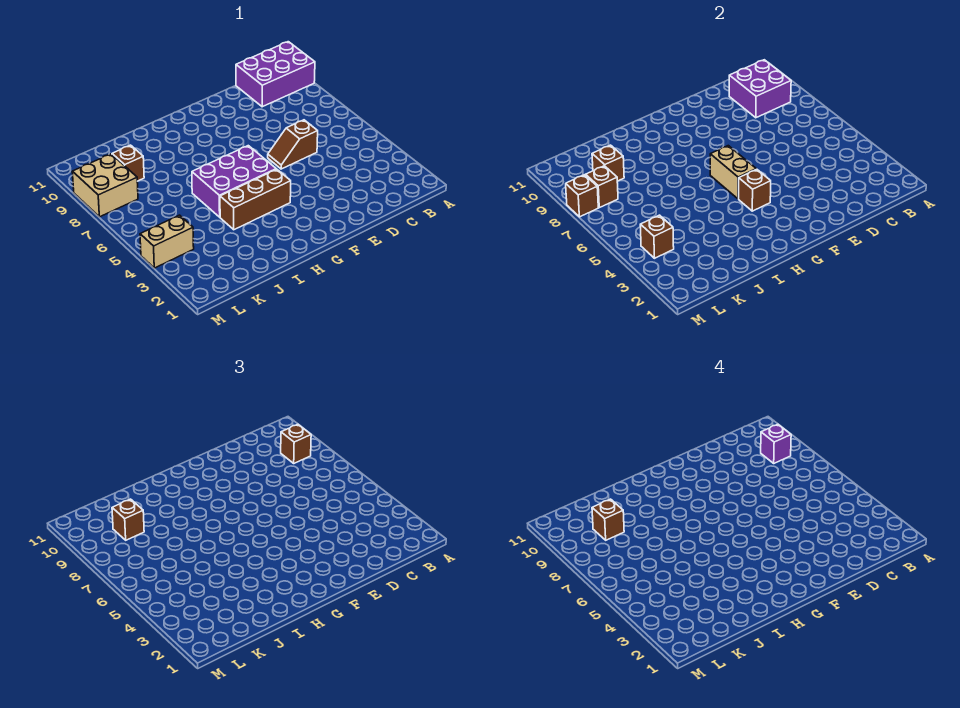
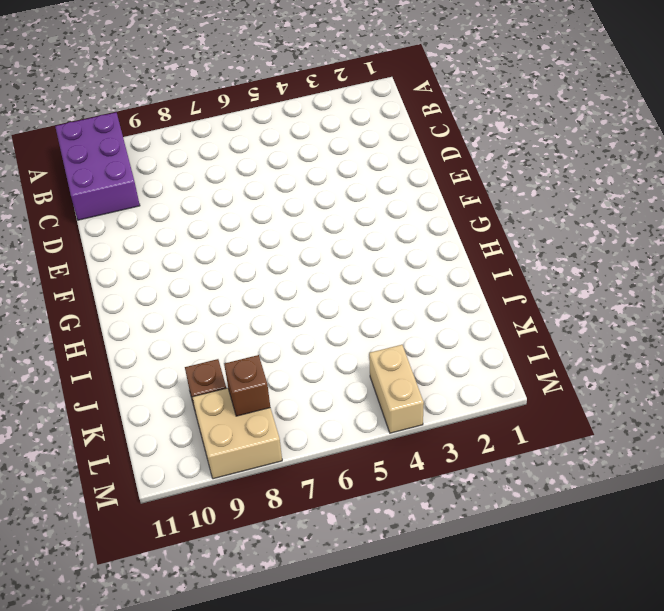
none -> brown slope D6:E6 level 1 top D
none -> brown brick G4:I4 level 1
none -> purple brick G5:I6 level 1

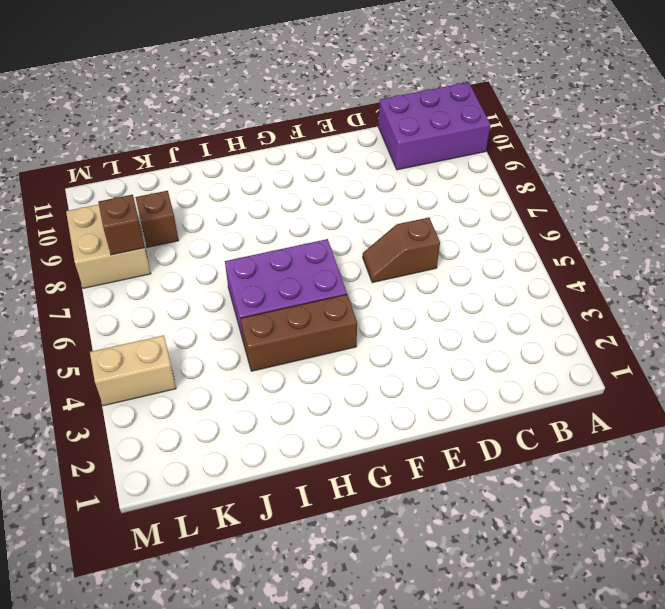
none -> purple brick B9:C10 level 2
none -> brown brick G4 level 2
none -> tan brick G5:G6 level 2

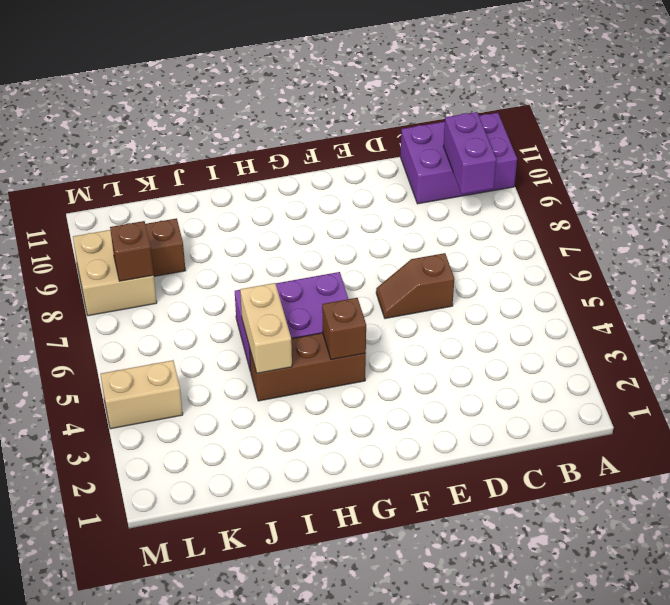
purple brick B9:B10 level 2 -> purple brick B9:C10 level 2
tan brick I4:I5 level 2 -> tan brick G5:G6 level 2
none -> brown brick K9 level 2
none -> brown brick L4 level 2
none -> brown brick M8 level 2

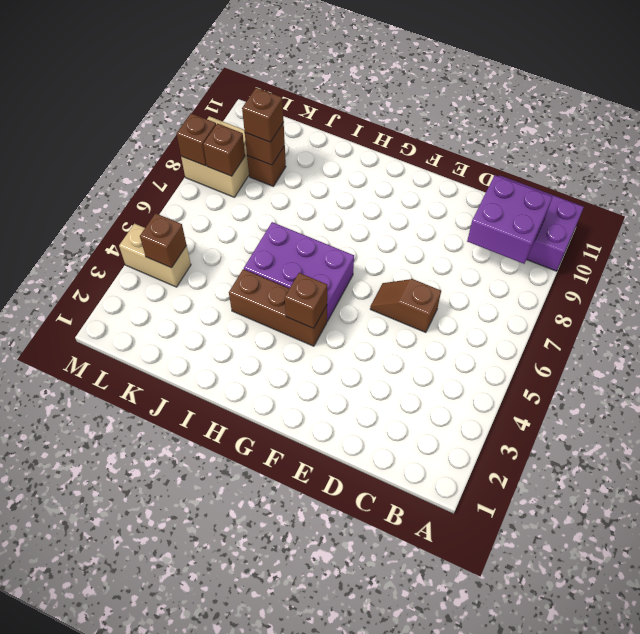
none -> tan brick G5:G6 level 2
none -> brown brick B9 level 3
none -> purple brick B9 level 4

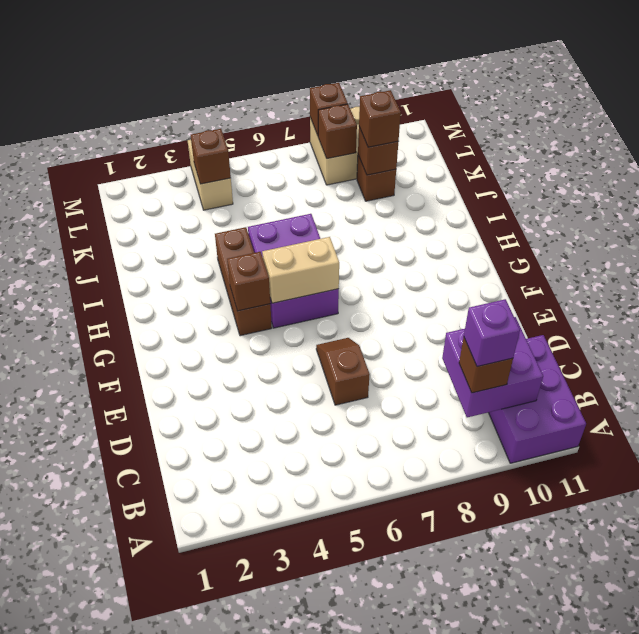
none -> brown brick K9 level 4

